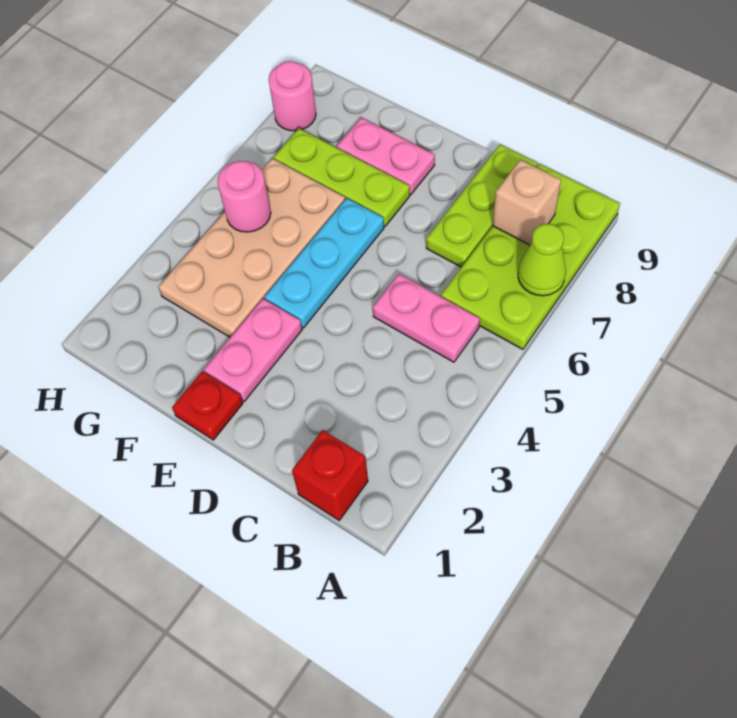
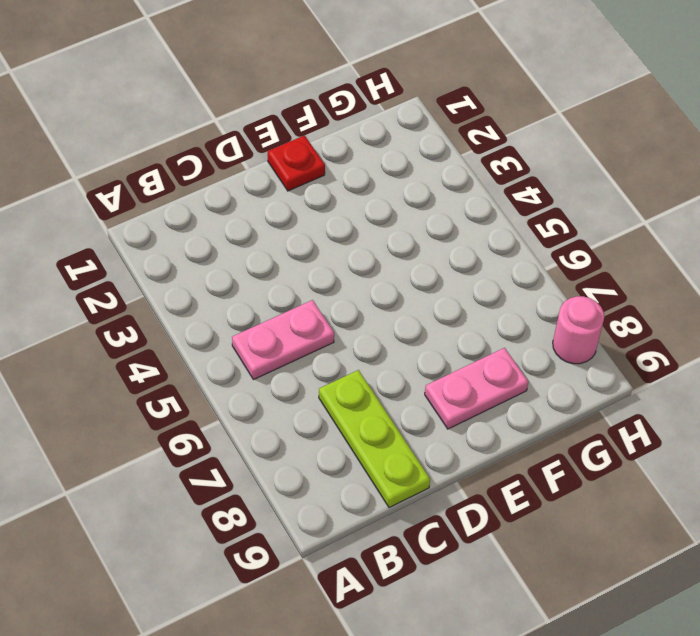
none -> lime plate A6:B9 level 1
none -> red brick B1 level 1
none -> pink plate E2:E3 level 1

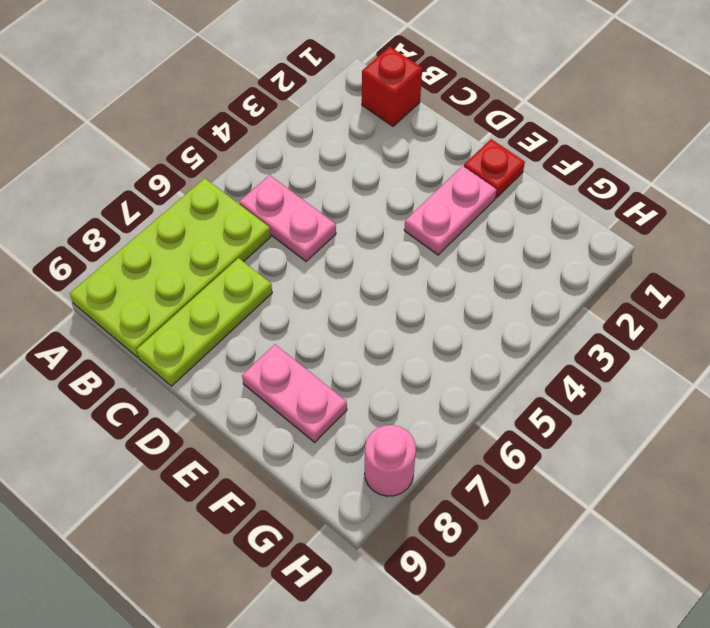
none -> cyan plate E4:E6 level 1
none -> lime plate E7:G7 level 1
none -> tan plate F3:G6 level 1

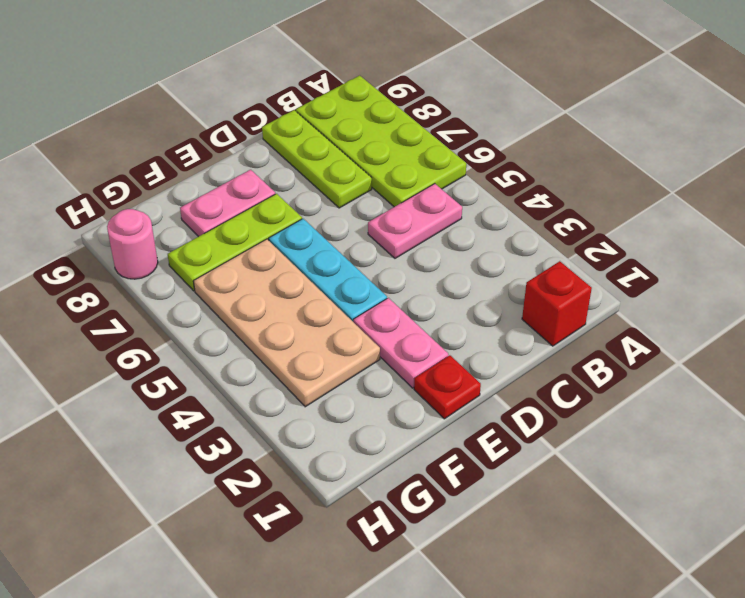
none -> lime cone A7 level 2
none -> tan brick B8 level 2
none -> pink round brick G5 level 2

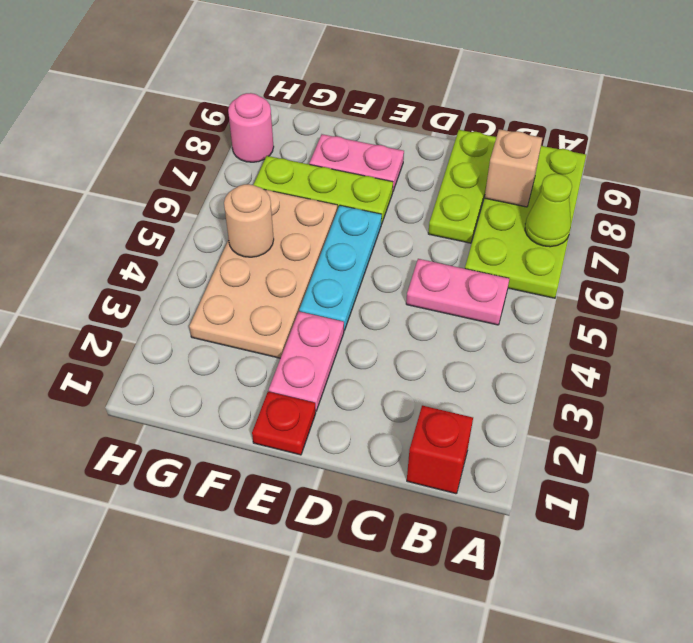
tan round brick G5 level 2 -> pink round brick G5 level 2

